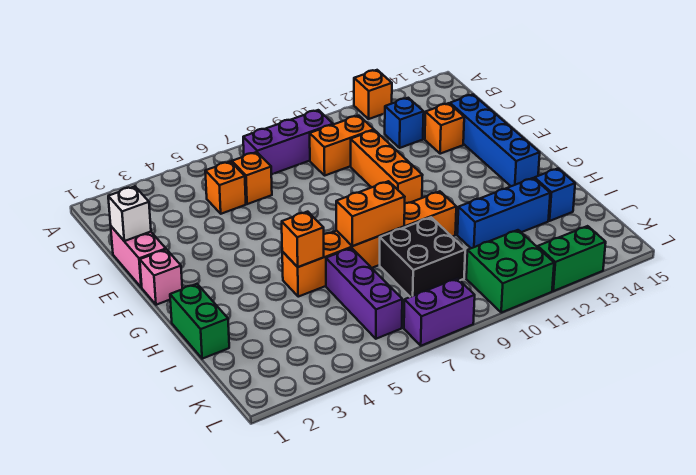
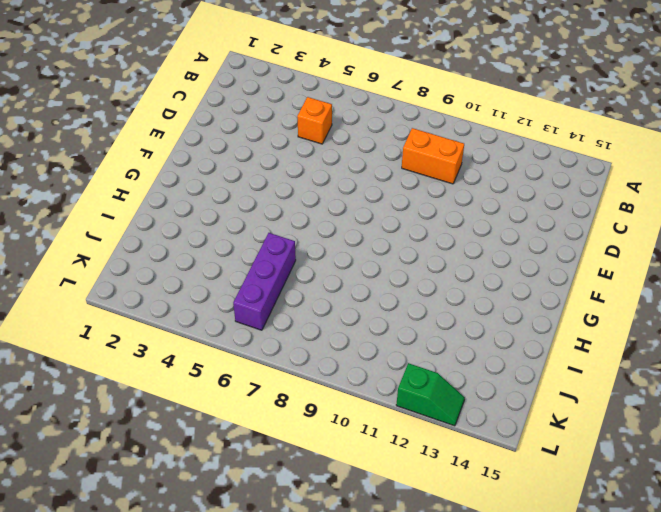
green slope L12:L13 level 1 top 12 -> green brick L12:L13 level 1
none -> orange brick A12 level 1
none -> purple brick B7:B9 level 1
none -> orange brick C6 level 1

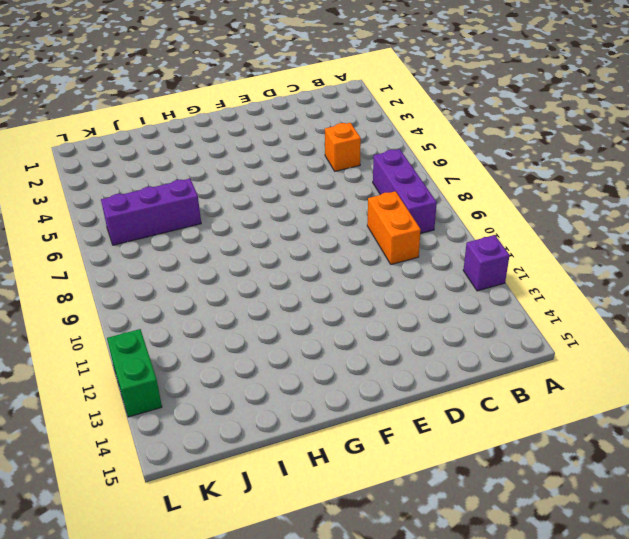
purple brick A12 level 1 -> orange brick A12 level 1
none -> orange brick C6 level 1
none -> blue brick C12 level 1
none -> pink brick D1:E1 level 1

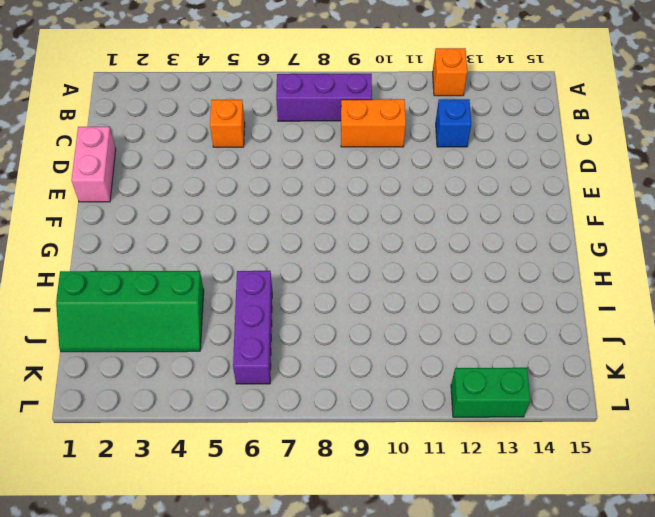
green slope I1:J4 level 1 top I -> green brick H1:I1 level 1
none -> orange brick C6 level 1
none -> orange brick D10:F10 level 1
none -> orange brick D13 level 1

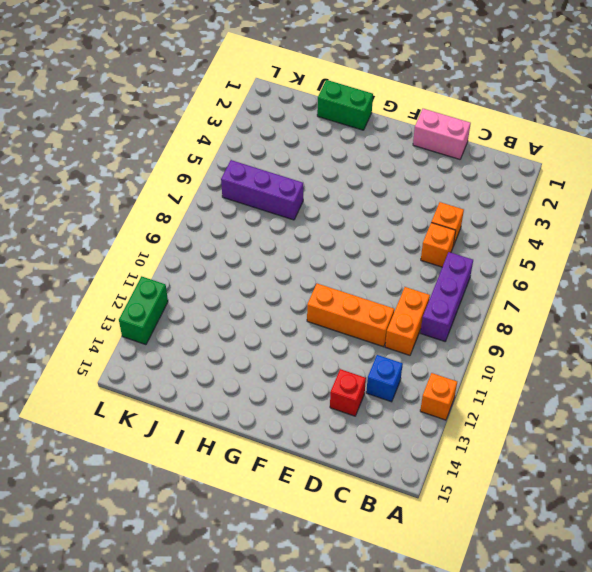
red brick D13 level 1 -> orange brick D13 level 1
none -> blue brick D14:G14 level 1
none -> pink brick F1 level 1
none -> orange brick H5:H10 level 1

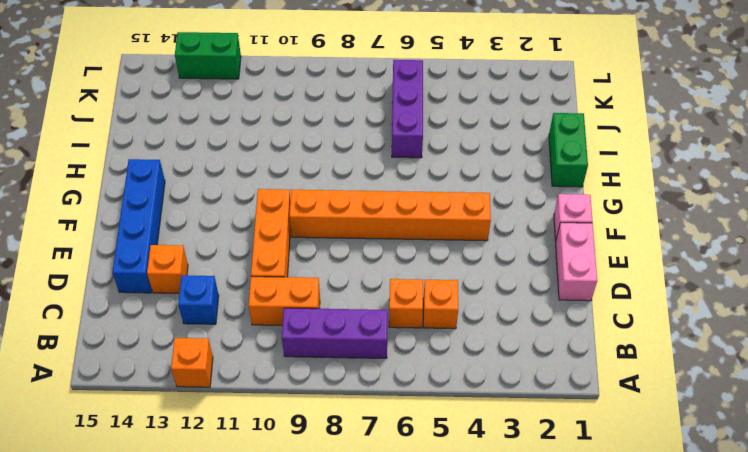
orange brick F4:F9 level 1 -> orange brick H5:H10 level 1
none -> black brick I8:J9 level 1
none -> blue brick I11:I13 level 1
none -> blue brick I14 level 1

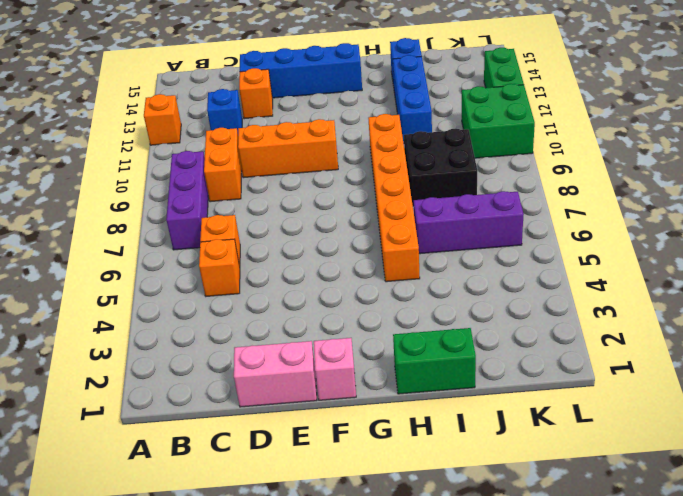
none -> purple brick L7:L8 level 1
none -> white brick D1 level 2
none -> orange brick H5 level 2

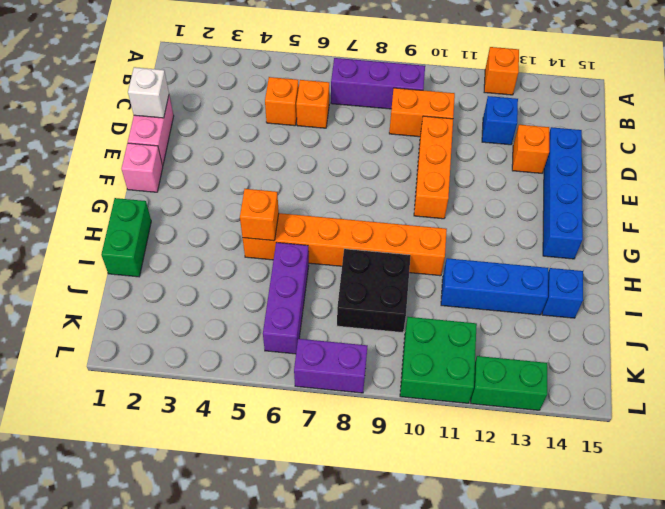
none -> orange brick H7:H8 level 2

